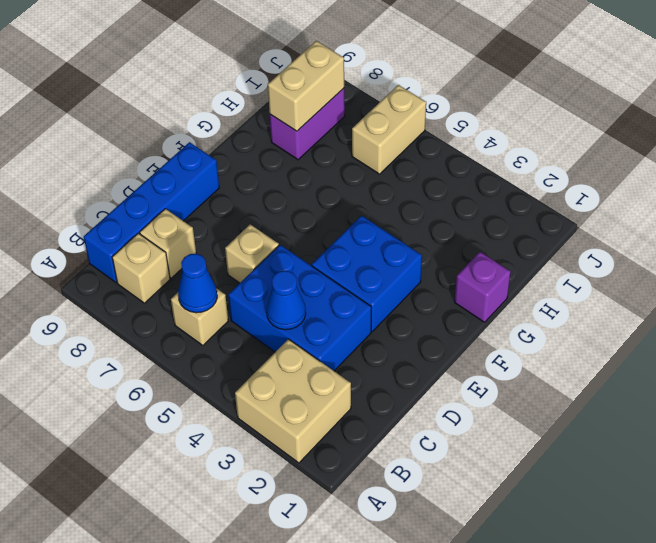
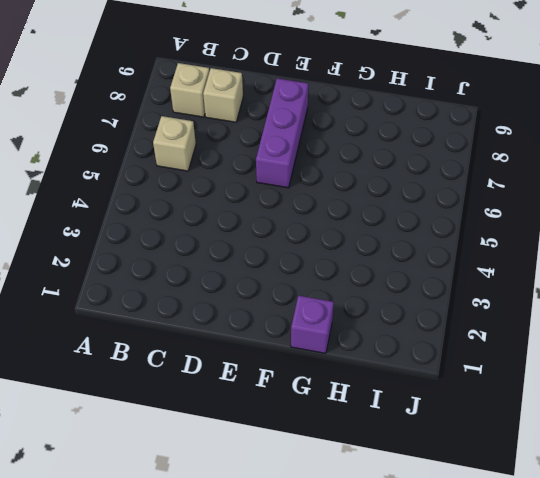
purple brick E6:E8 level 1 -> none
none -> tan brick A2:B3 level 1
none -> blue brick B9:E9 level 1
none -> blue brick C3:D5 level 1

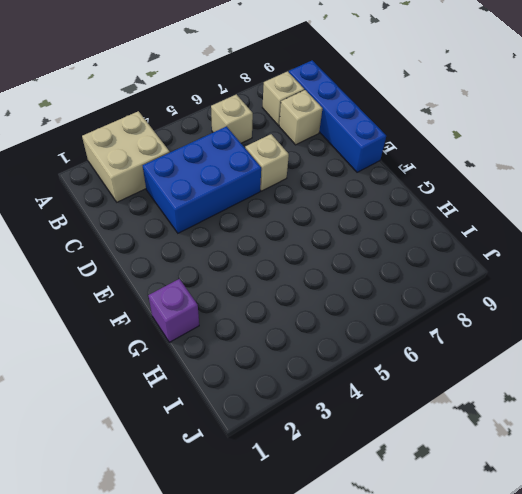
none -> blue brick E3:F4 level 1
none -> purple brick H8:I8 level 1
none -> tan brick I6:J6 level 1

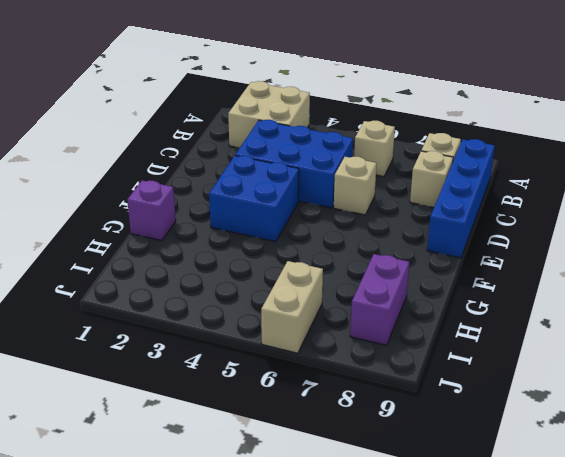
none -> blue cone B6 level 2
none -> blue cone C4 level 2
none -> tan brick H8:I8 level 2

